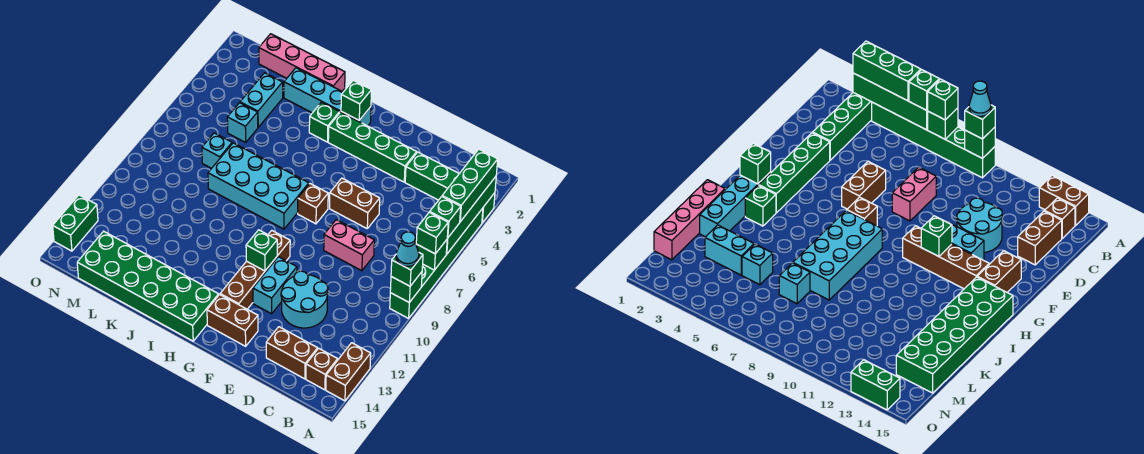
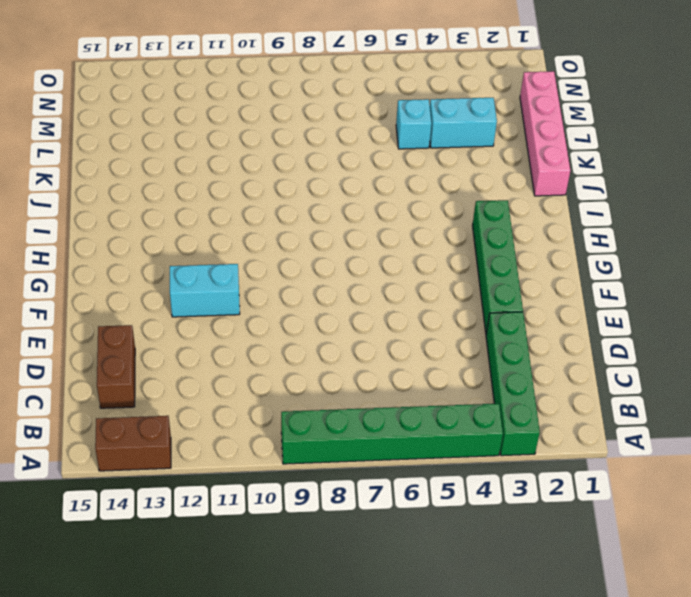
none -> brown brick B14 level 1
none -> pink brick D8:E8 level 1
none -> cyan round brick D11:E12 level 1
none -> brown brick E6:F6 level 1

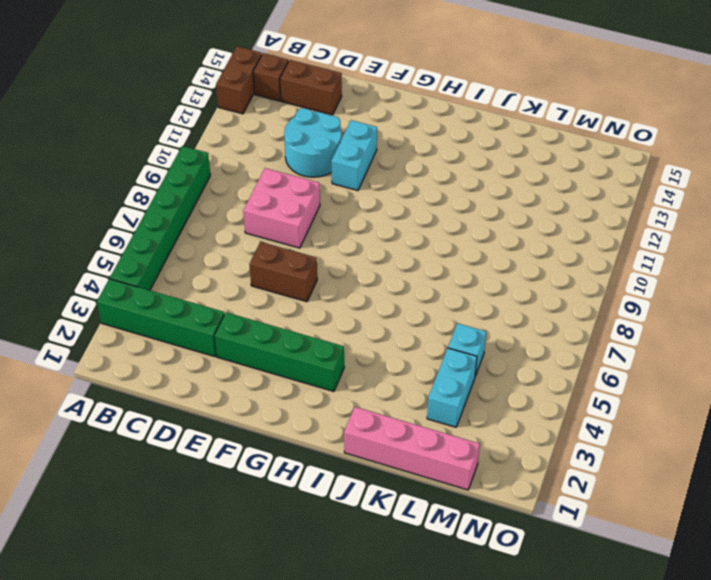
pink brick D8:E9 level 1 -> pink brick D8:E8 level 1
none -> brown brick F14:G14 level 1
none -> brown brick G7 level 1
none -> brown brick G10:G13 level 1
none -> cyan brick H2:K2 level 1

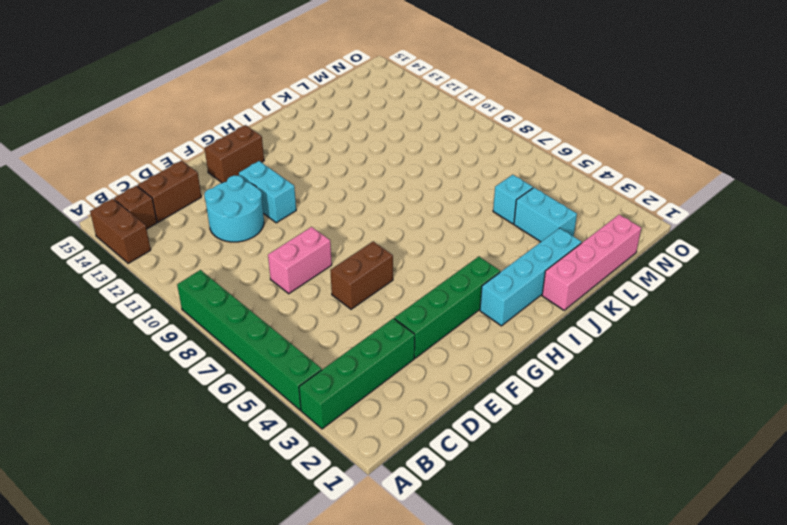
none -> brown brick G7 level 1
none -> brown brick G10:G13 level 1
none -> cyan brick H7:K8 level 1
none -> green brick H14:M15 level 1

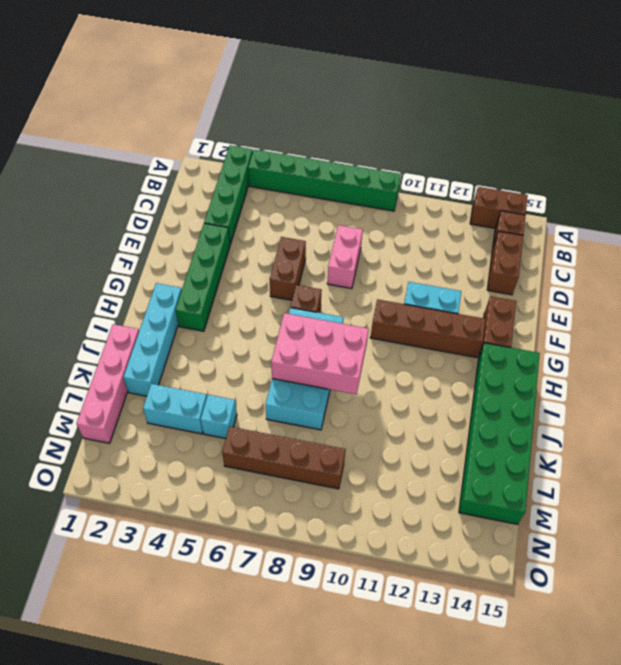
pink brick I7:J9 level 2 -> none
brown brick M6:M9 level 1 -> none
none -> cyan round brick D11:E12 level 1
none -> green brick I3 level 1
none -> cyan brick L7 level 1
none -> green brick O13:O14 level 1

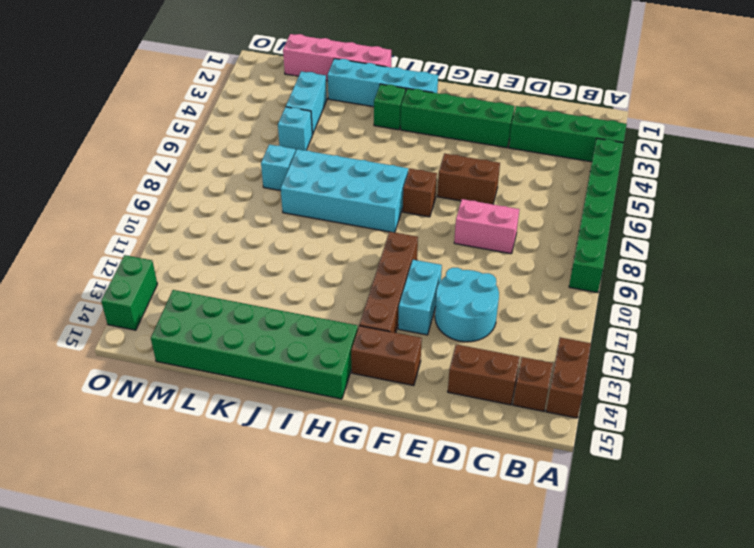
none -> green brick A3:A6 level 2
none -> green brick A7 level 2
none -> green brick A9 level 2
none -> green brick G11 level 2

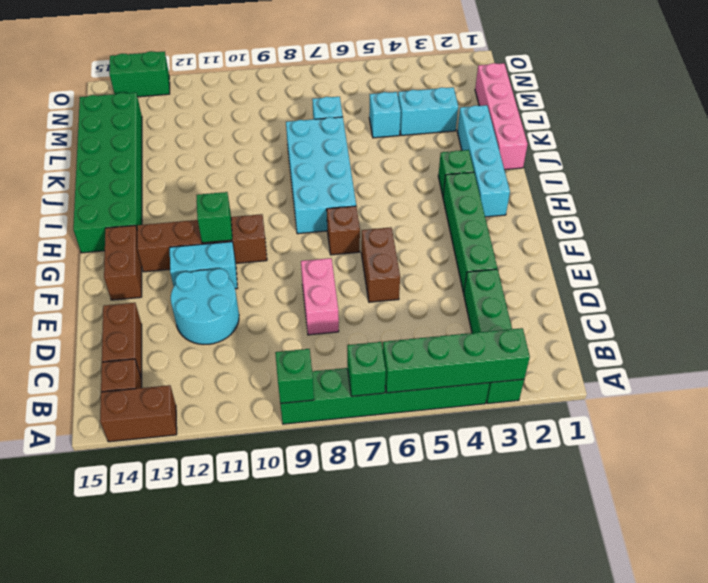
none -> green brick H2 level 2
none -> green brick A3:A5 level 3
none -> green brick A6 level 3
none -> green brick A7 level 3

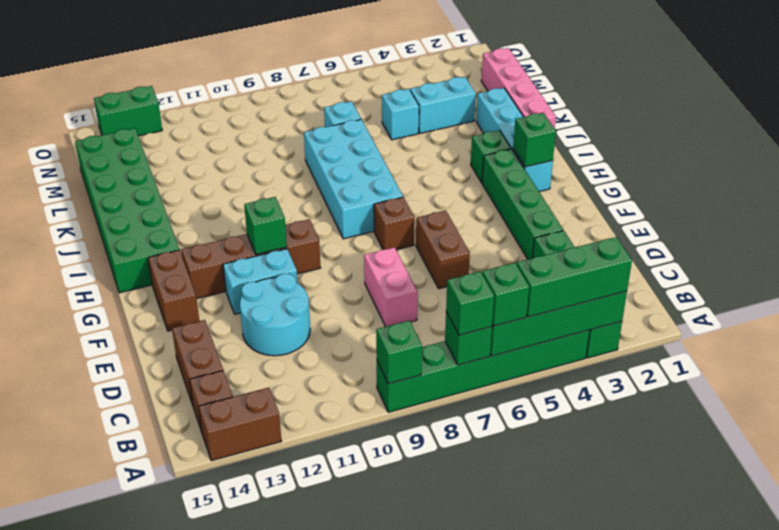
none -> green brick A9 level 3
none -> cyan cone A9 level 4

